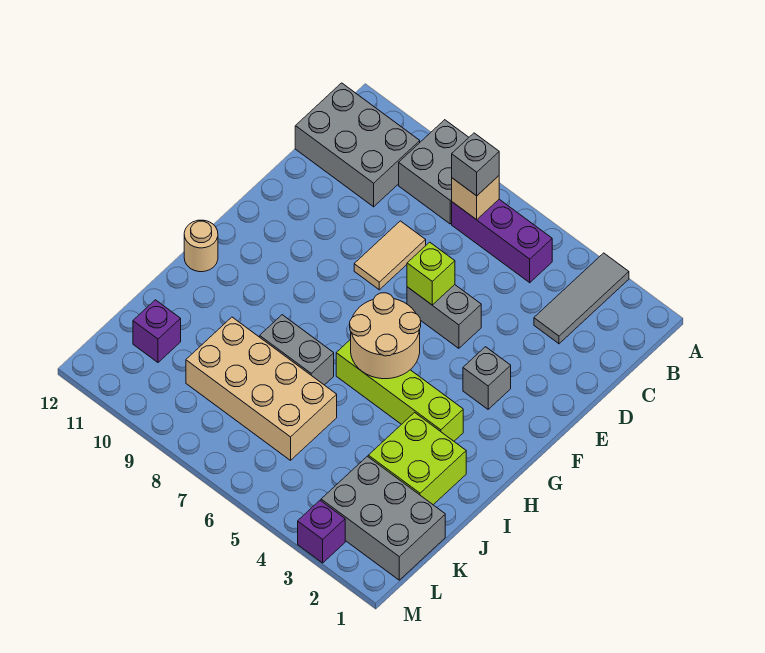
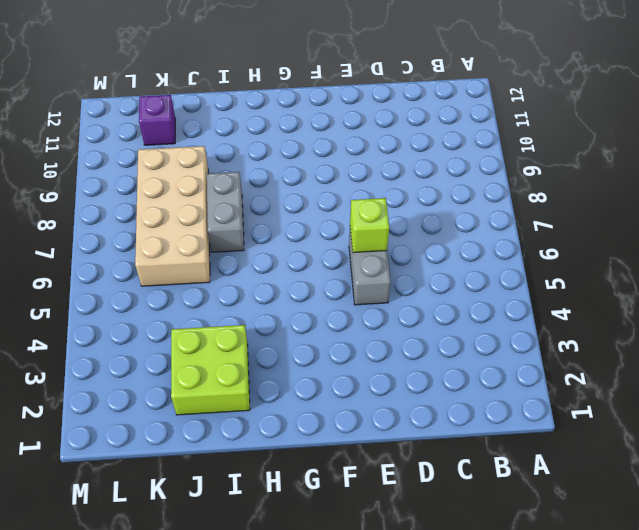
none -> grey tile A3:C3 level 1
none -> grey brick A8:B9 level 1
none -> purple brick B5:B7 level 1

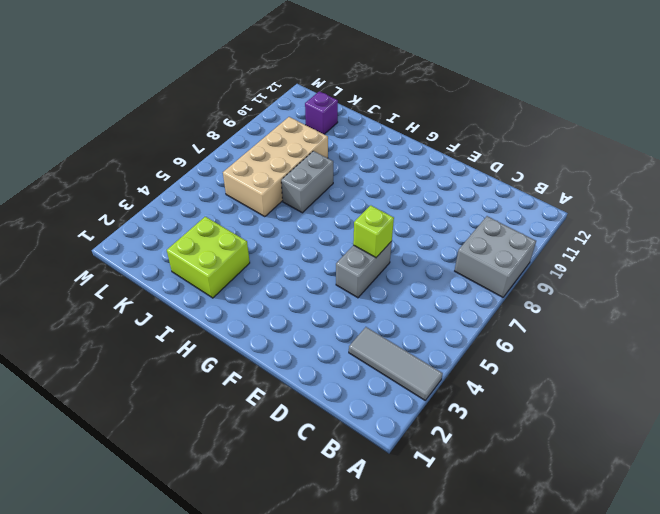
none -> purple brick B5:B7 level 1
none -> grey brick B10:C12 level 1
none -> tan tile D8:E8 level 1

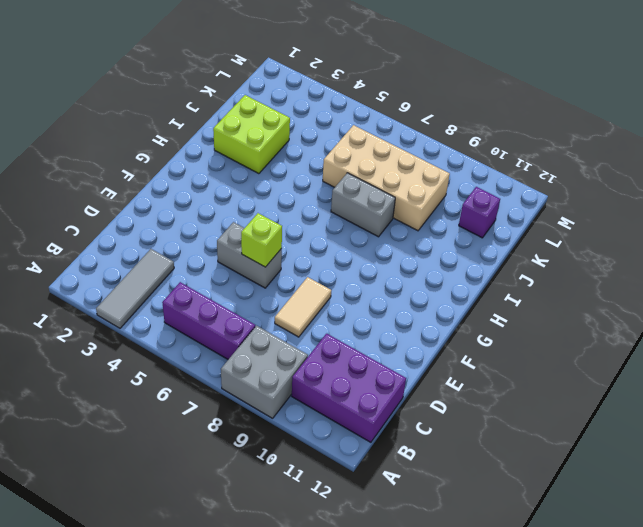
purple brick B10:C12 level 1 -> grey brick B10:C12 level 1
none -> grey brick F3 level 1
none -> lime brick H3:H6 level 1
none -> tan round brick H12 level 1

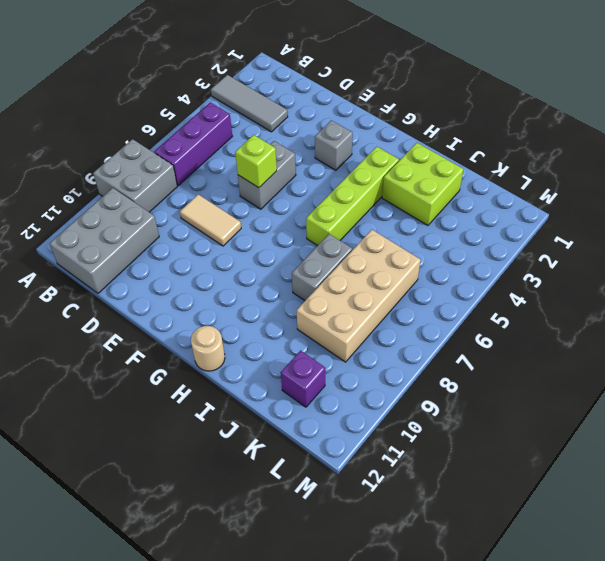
none -> grey brick K1:L3 level 1
none -> purple brick M3 level 1
none -> tan brick B7 level 2

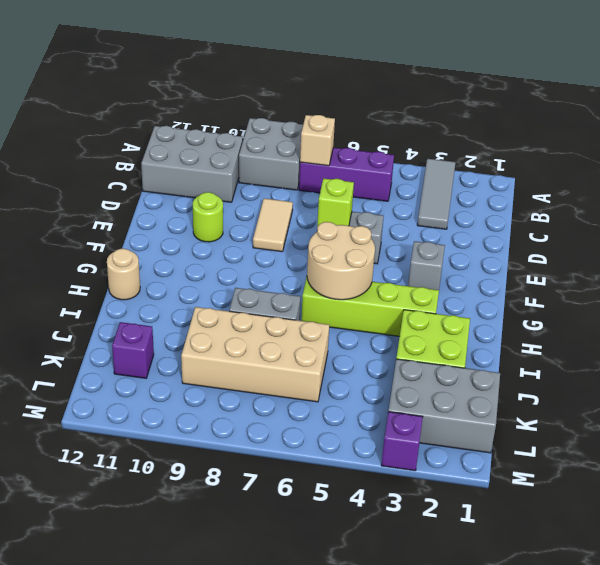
lime round brick E10 level 1 -> none
none -> grey brick B7 level 3

